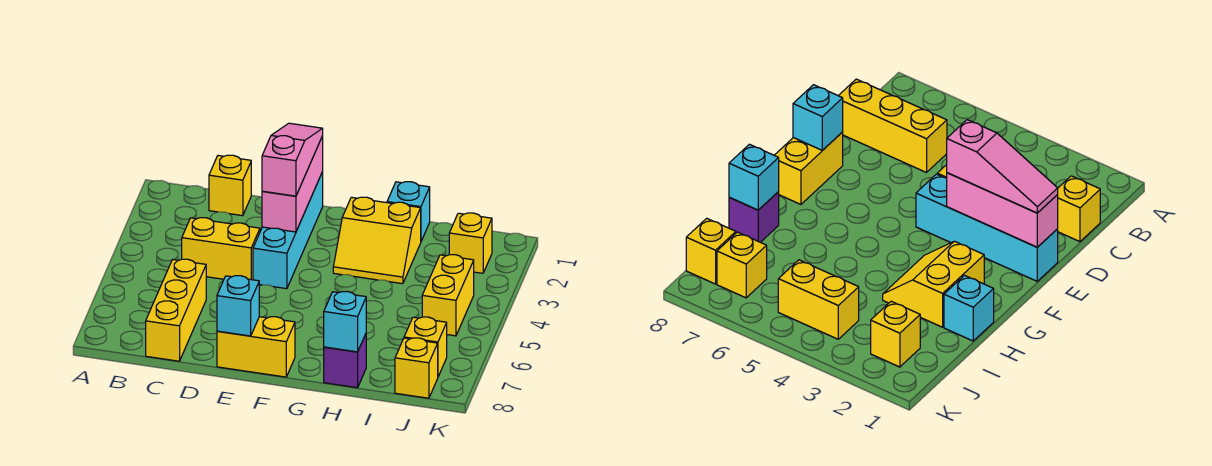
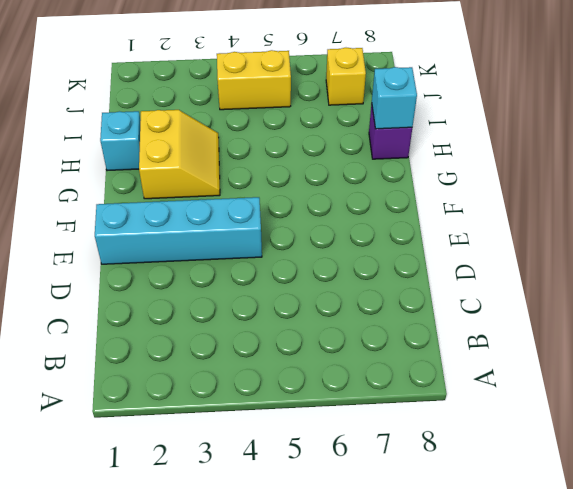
none -> yellow brick C1 level 1
none -> yellow brick C4:D4 level 1
none -> yellow brick C6:C8 level 1

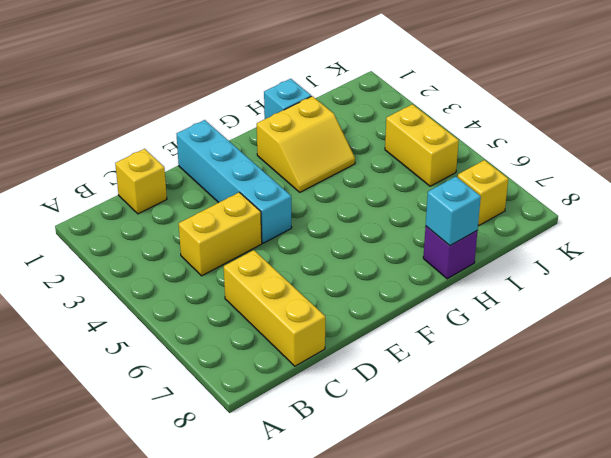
none -> yellow brick E8:F8 level 1
none -> yellow brick J2 level 1
none -> yellow brick J8 level 1

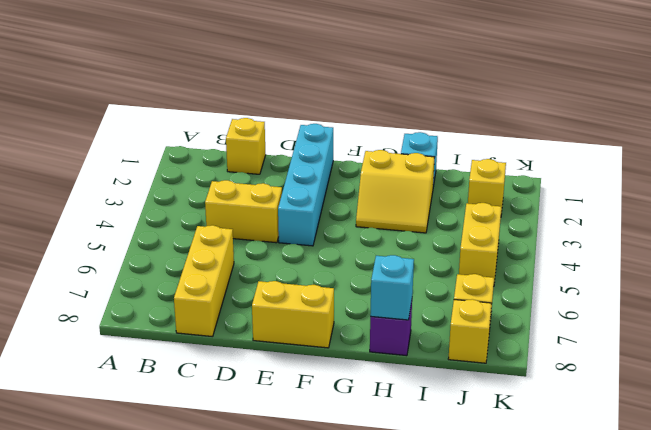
none -> pink brick E1:E3 level 2
none -> cyan brick E8 level 2
none -> pink slope E1:E3 level 3 top 3

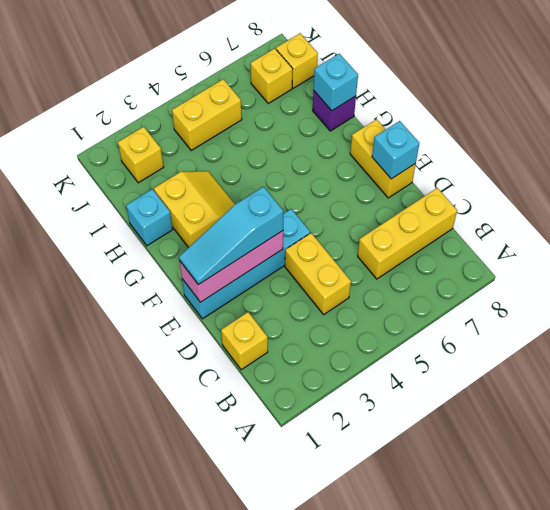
cyan slope E1:E3 level 3 top 3 -> pink slope E1:E3 level 3 top 3

